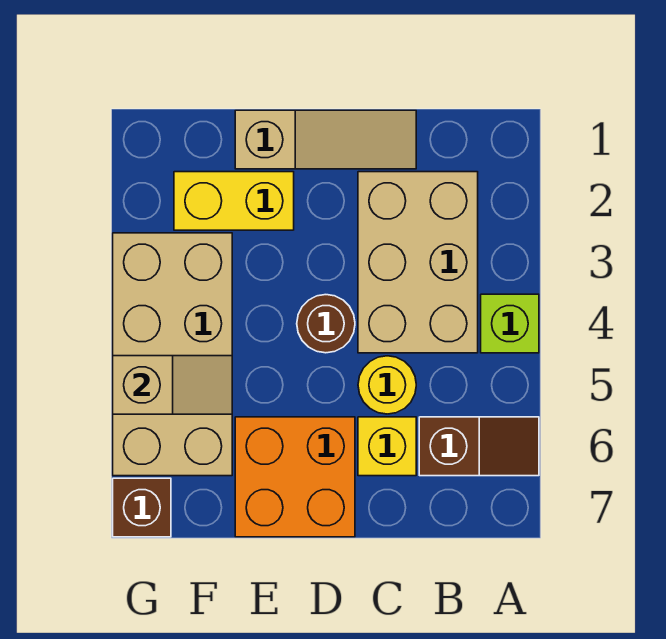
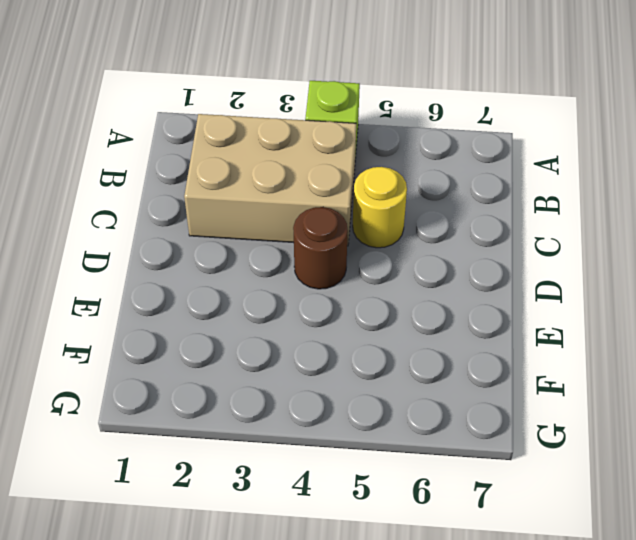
none -> brown slope A6:B6 level 1 top B
none -> tan slope C1:E1 level 1 top E
none -> yellow brick C6 level 1

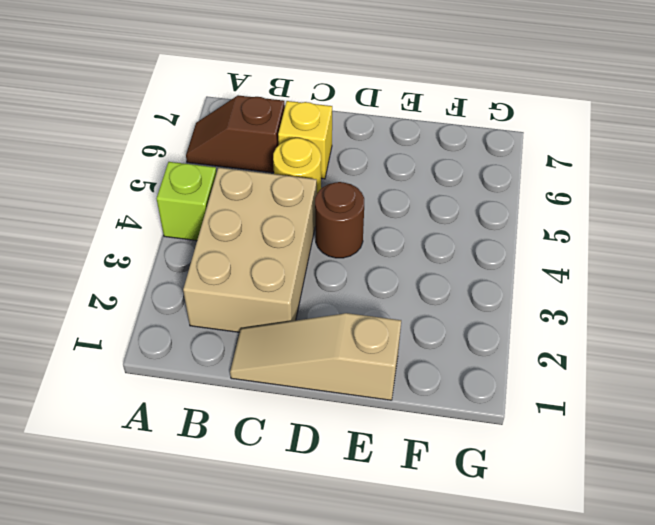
none -> orange brick D6:E7 level 1
none -> yellow brick E2:F2 level 1
none -> tan brick F3:G6 level 1

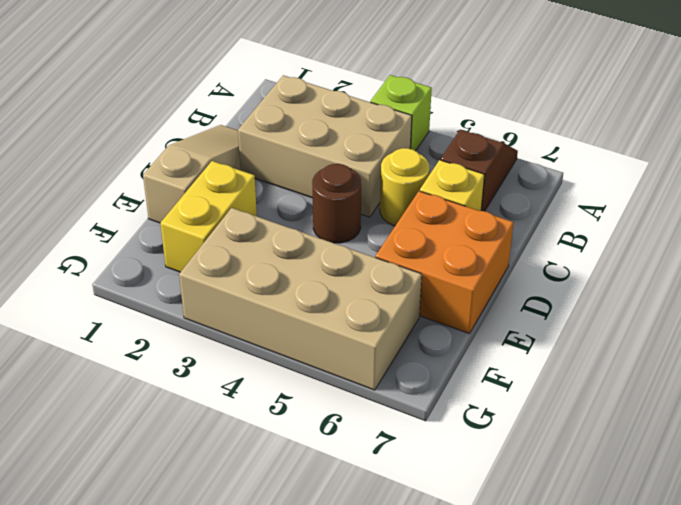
none -> brown brick G7 level 1
none -> tan slope F5:G5 level 2 top G

